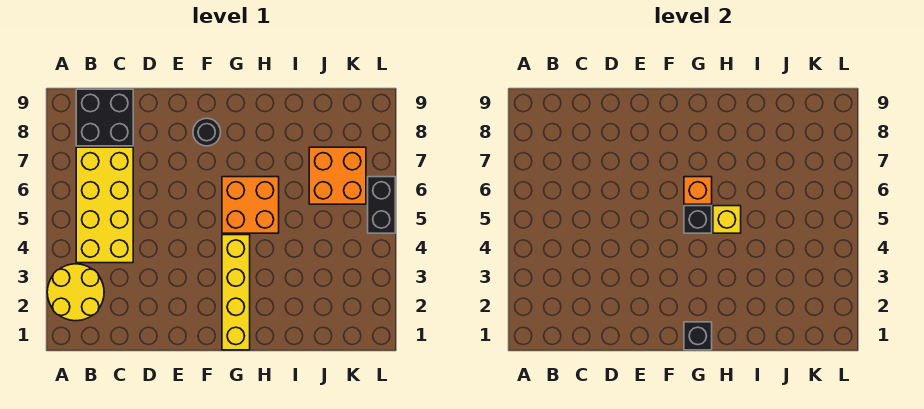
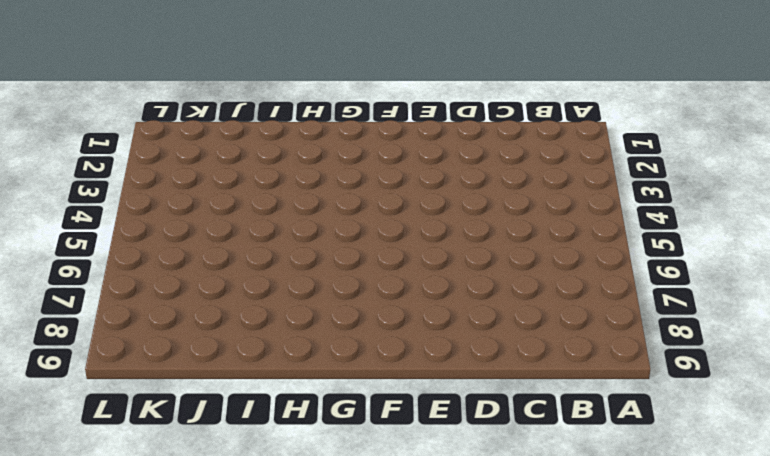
none -> yellow round brick A2:B3 level 1
none -> yellow brick B4:C7 level 1
none -> black brick B8:C9 level 1

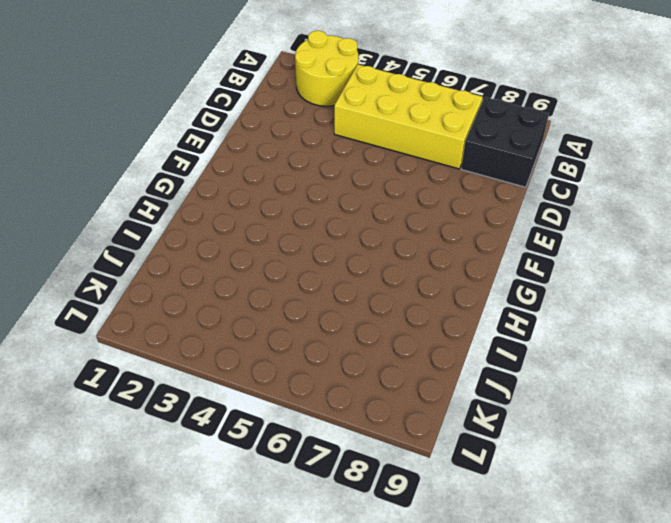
none -> black round brick F8 level 1
none -> yellow brick G1:G4 level 1
none -> orange brick G5:H6 level 1

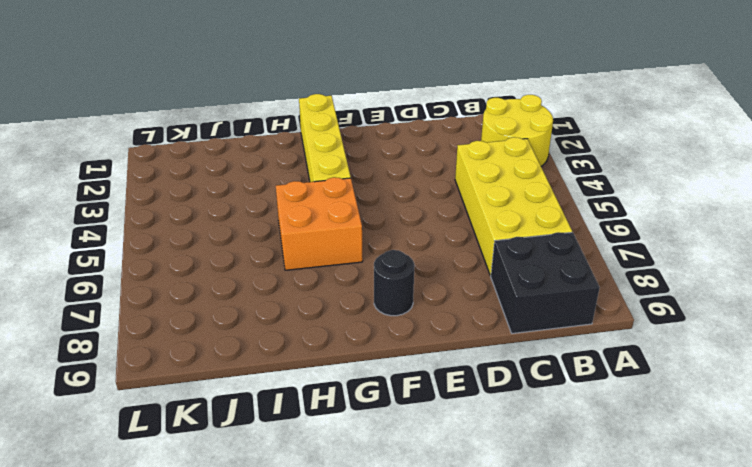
none -> orange brick J6:K7 level 1
none -> black brick L5:L6 level 1
none -> black brick G1 level 2

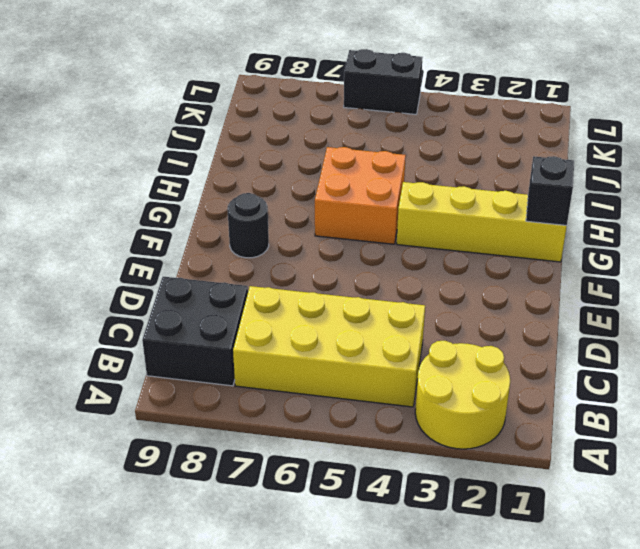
none -> orange brick J6:K7 level 1
none -> black brick G5 level 2
none -> orange brick G6 level 2

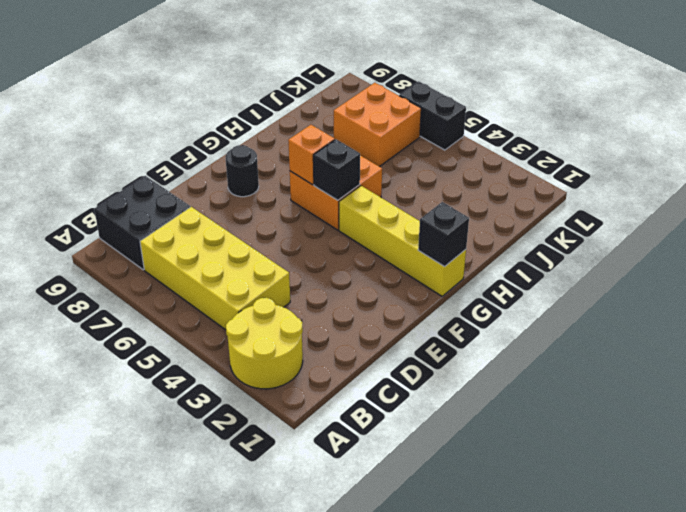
none -> yellow brick H5 level 2

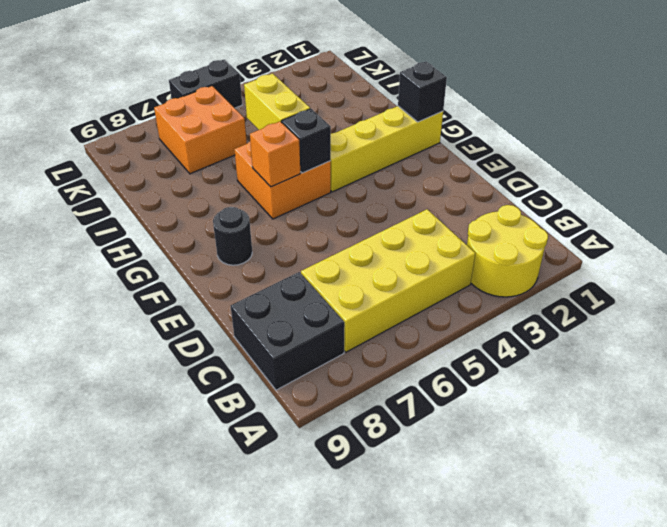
yellow brick H5:I5 level 2 -> yellow brick H5 level 2

